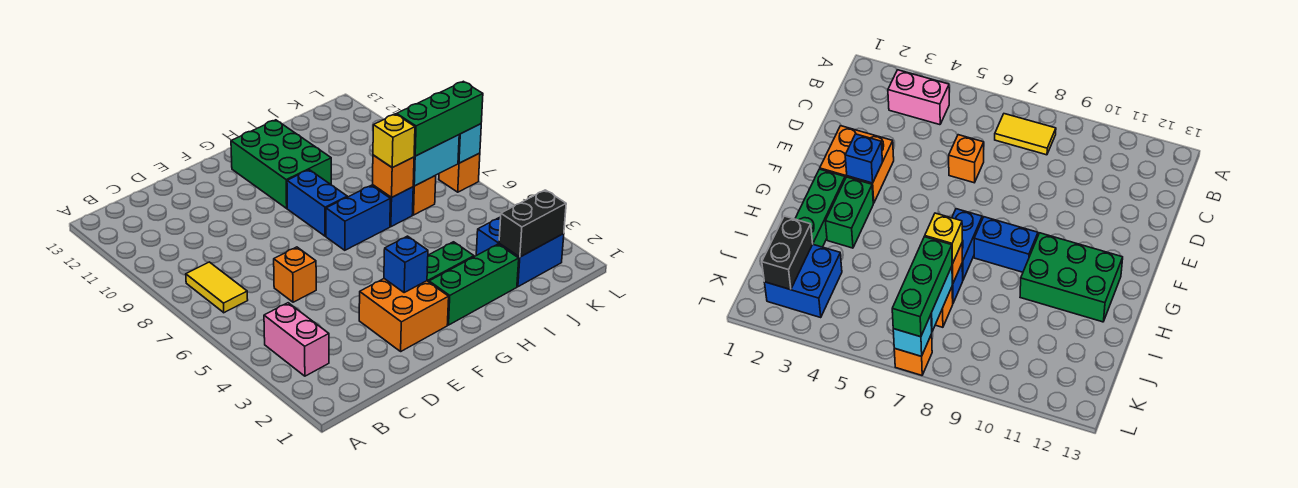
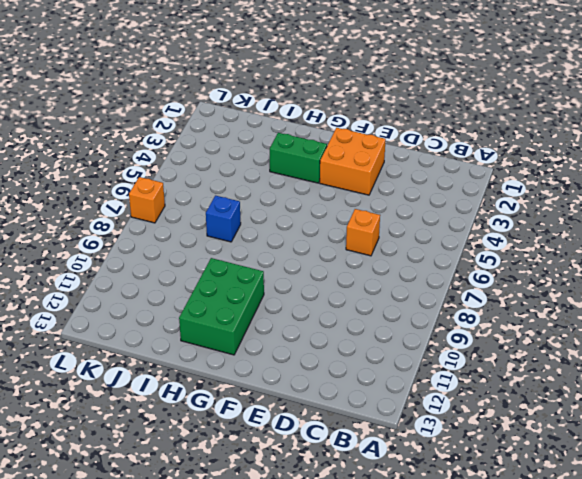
none -> pink brick B3:B4 level 1
none -> yellow tile B7:B8 level 1
none -> green brick G2:I2 level 1

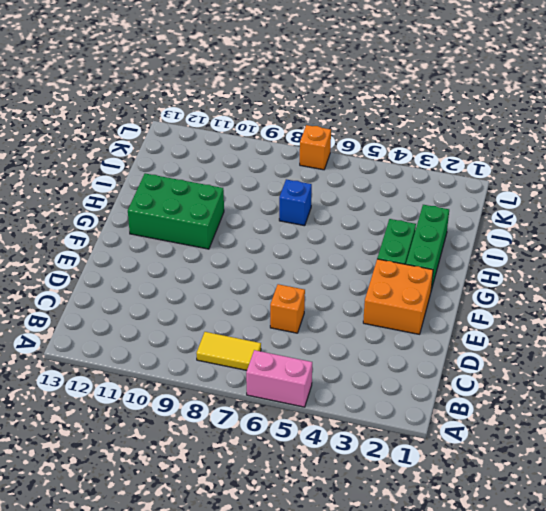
pink brick A5:A6 level 1 -> pink brick B3:B4 level 1
none -> blue brick G7:H7 level 1
none -> blue brick G8:G9 level 1
none -> blue brick J2:K3 level 1

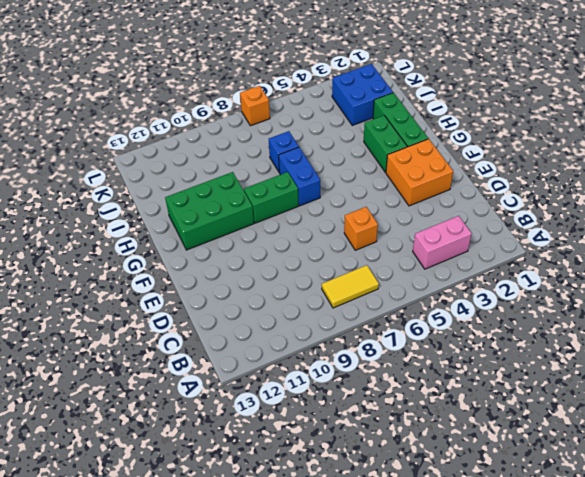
green brick G8:G9 level 1 -> blue brick G8:G9 level 1
none -> orange brick J7 level 1
none -> blue brick F3 level 2
none -> orange brick I7 level 2

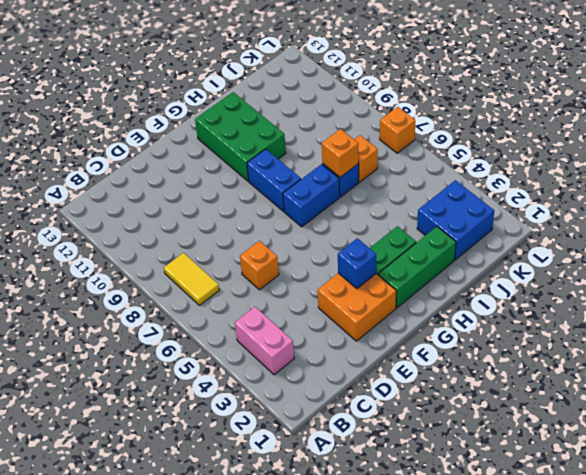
none -> black brick J2:K2 level 2
none -> cyan brick J7:K7 level 2
none -> cyan brick L7 level 2

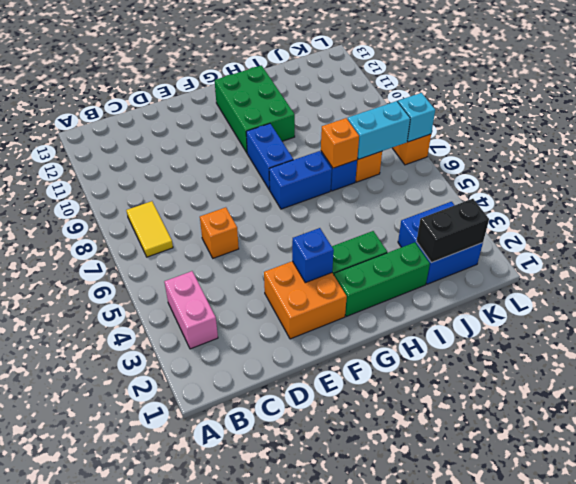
none -> yellow brick I7 level 3
none -> green brick J7:L7 level 3

